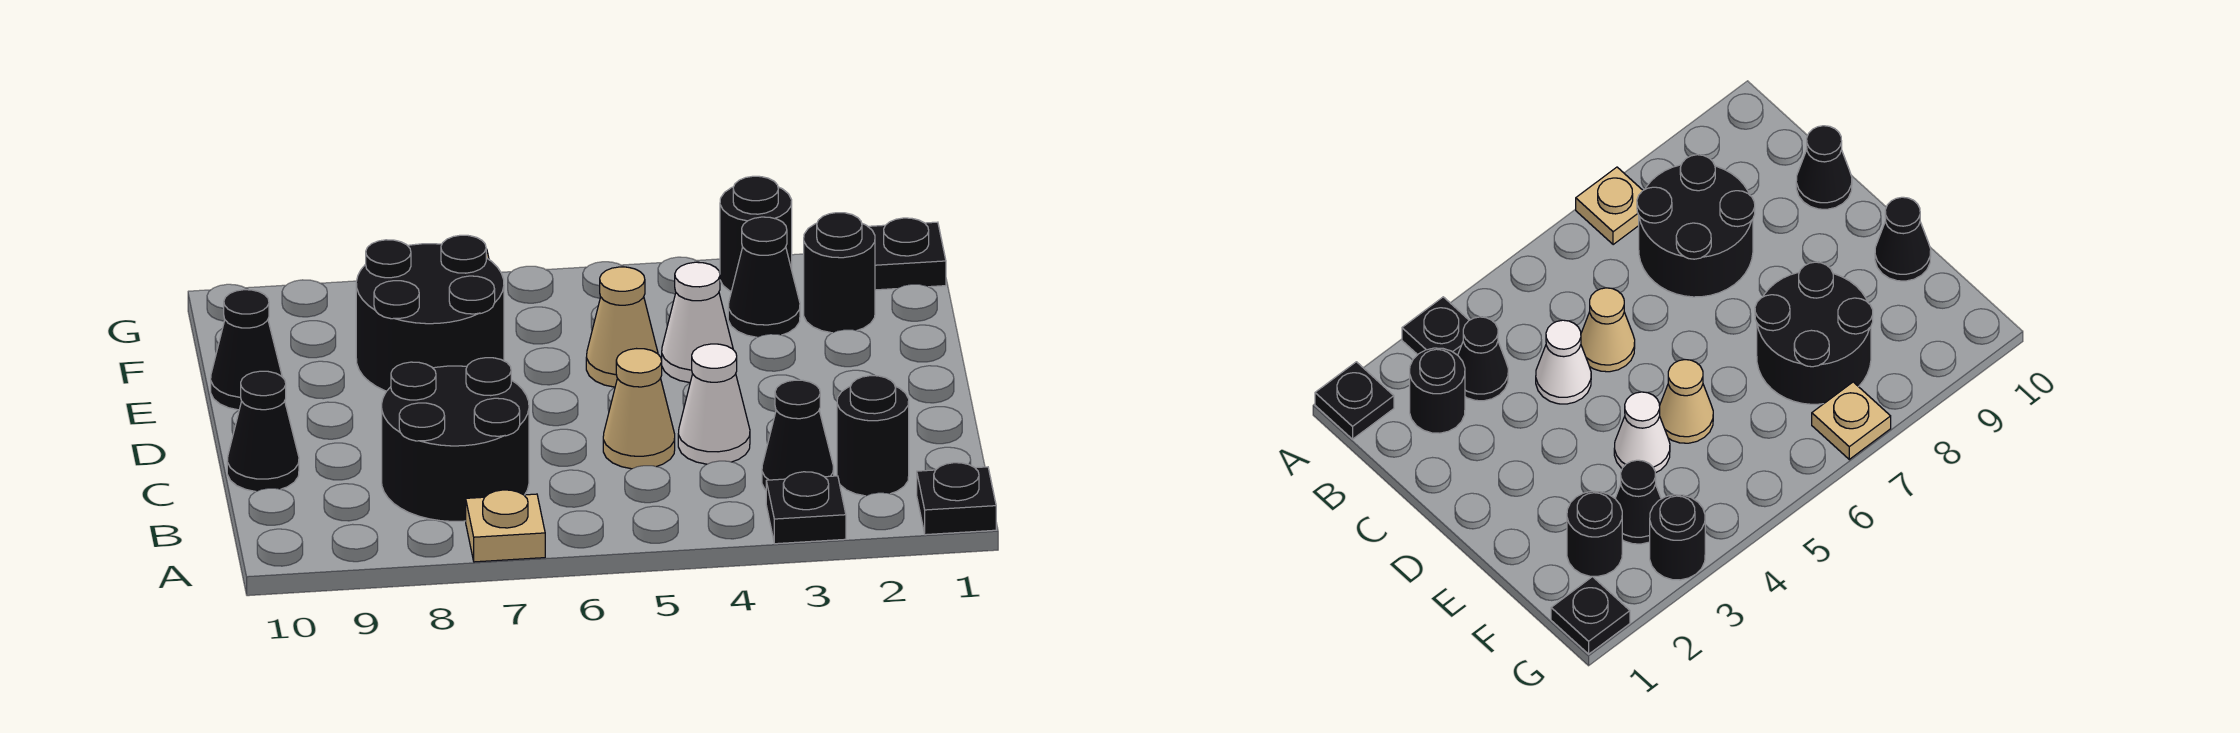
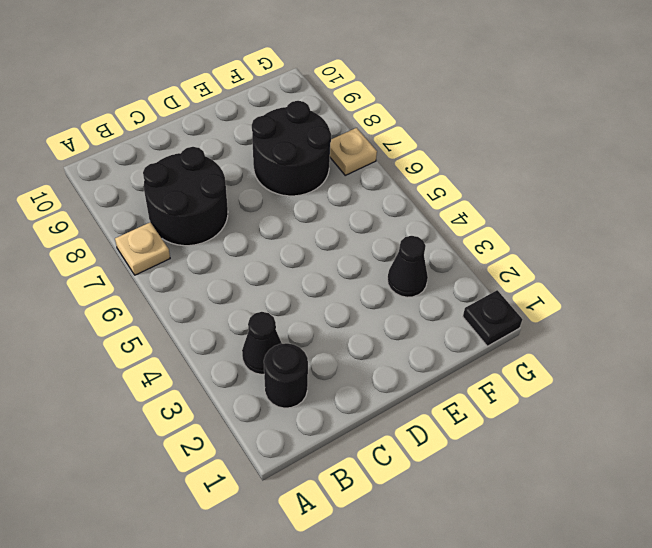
none -> black plate A1 level 1
none -> black plate A3 level 1
none -> white cone C4 level 1

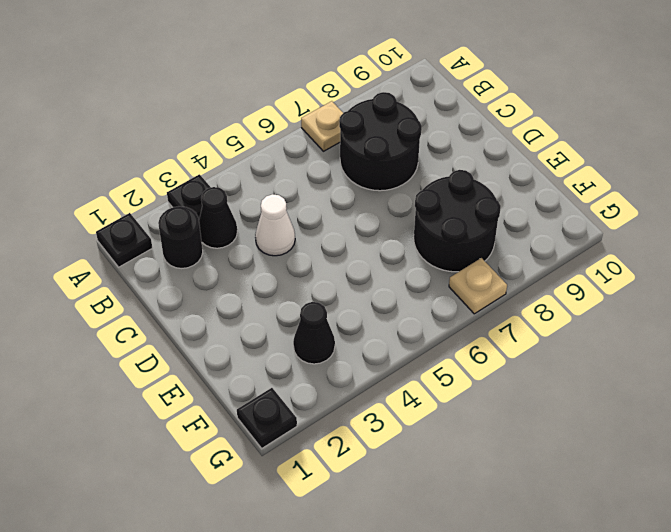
none -> tan cone C5 level 1
none -> black cone C10 level 1
none -> white cone E4 level 1

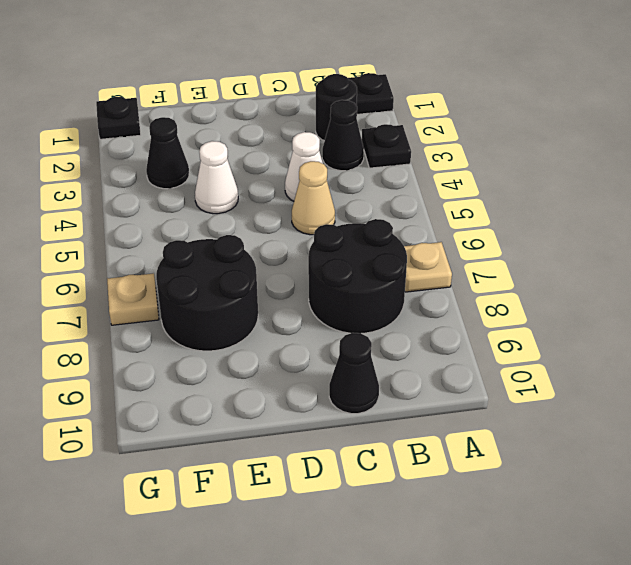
none -> tan cone E5 level 1
none -> black cone E10 level 1
none -> black round brick F2 level 1

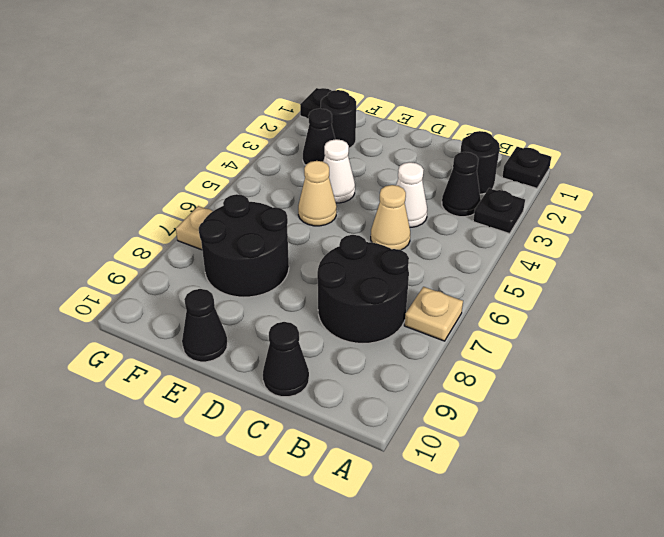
none -> black round brick G3 level 1

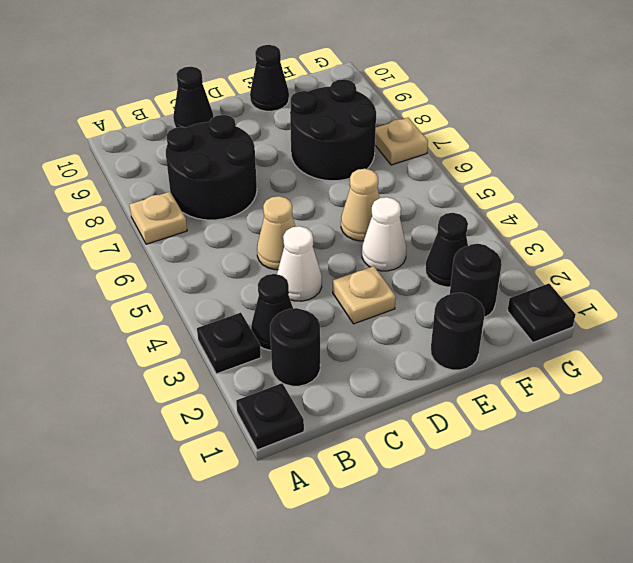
tan plate D3 level 1 -> none
black round brick E1 level 1 -> black round brick G3 level 1

